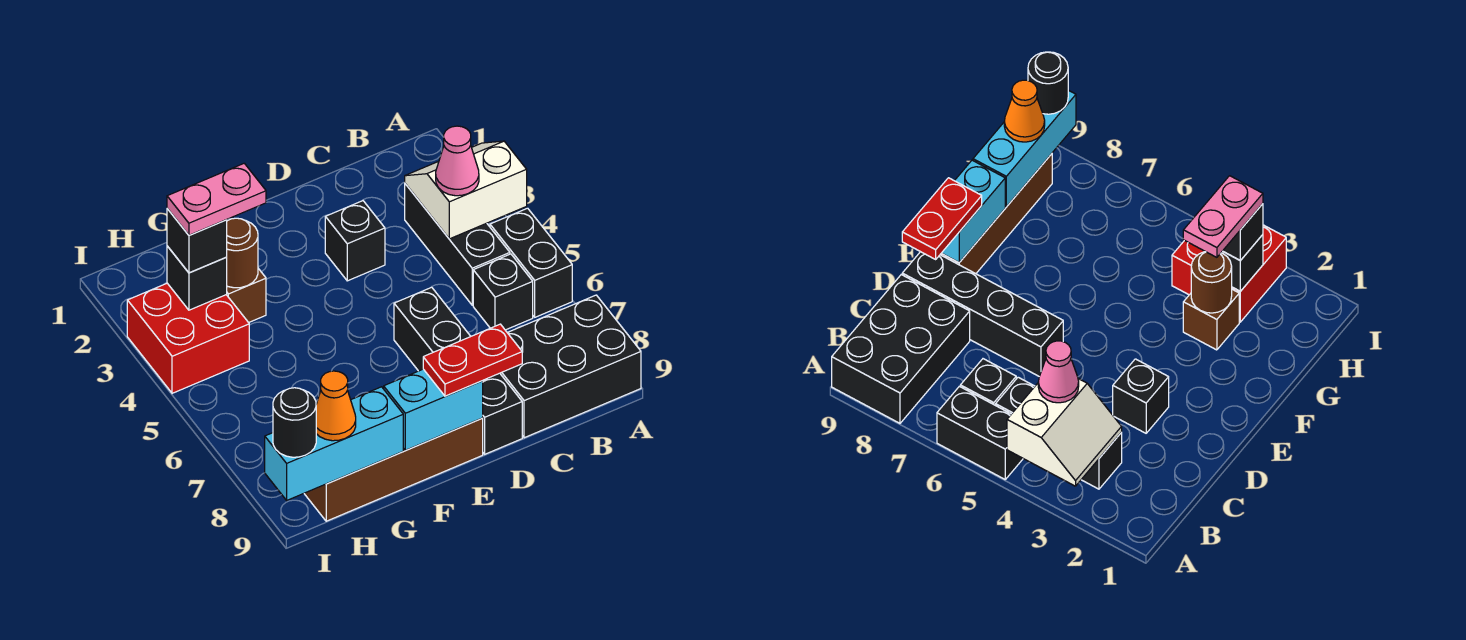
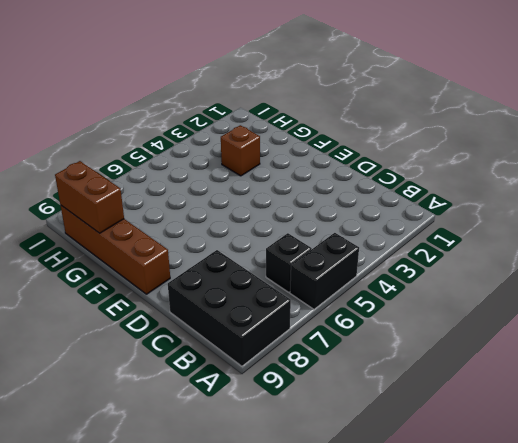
brown brick G9:H9 level 2 -> cyan brick G9:I9 level 2
none -> black brick B3:B5 level 1
none -> black brick D3 level 1
none -> black brick D6:D9 level 1

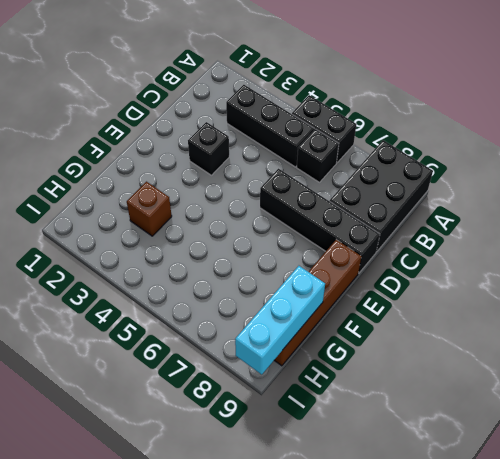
none -> red brick H3:I4 level 1
none -> white slope A3:B4 level 2 top 4
none -> cyan brick E9:F9 level 2

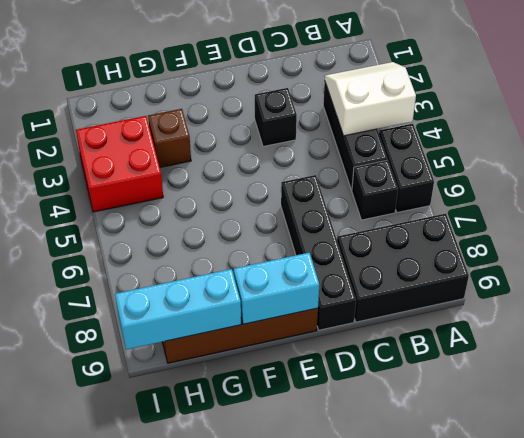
none -> brown round brick G3 level 2
none -> black brick H3 level 2
none -> pink cone B4 level 3

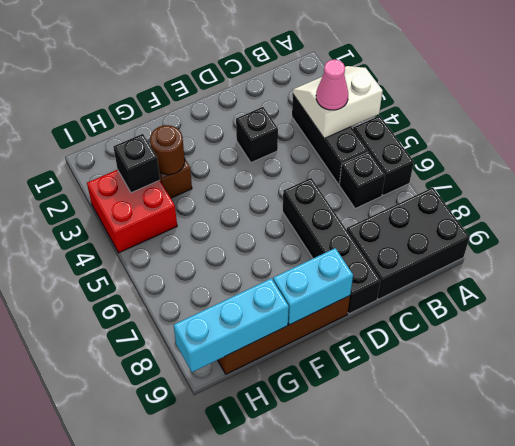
none -> red plate D9:E9 level 3
none -> black brick H3 level 3
none -> orange cone H9 level 3

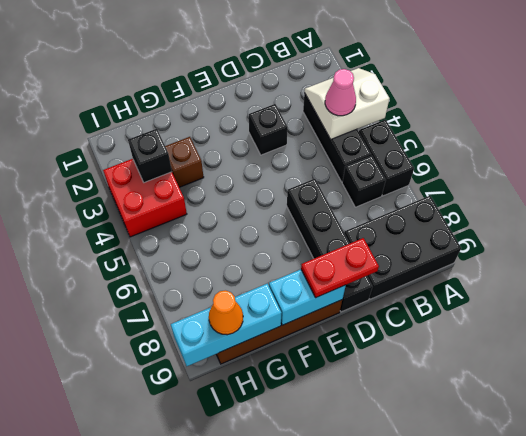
none -> brown round brick G3 level 2
none -> black brick H3 level 3
none -> black round brick I9 level 3

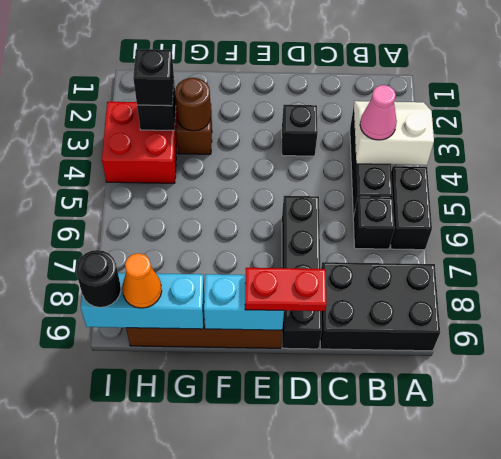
none -> pink plate G3:H3 level 4

